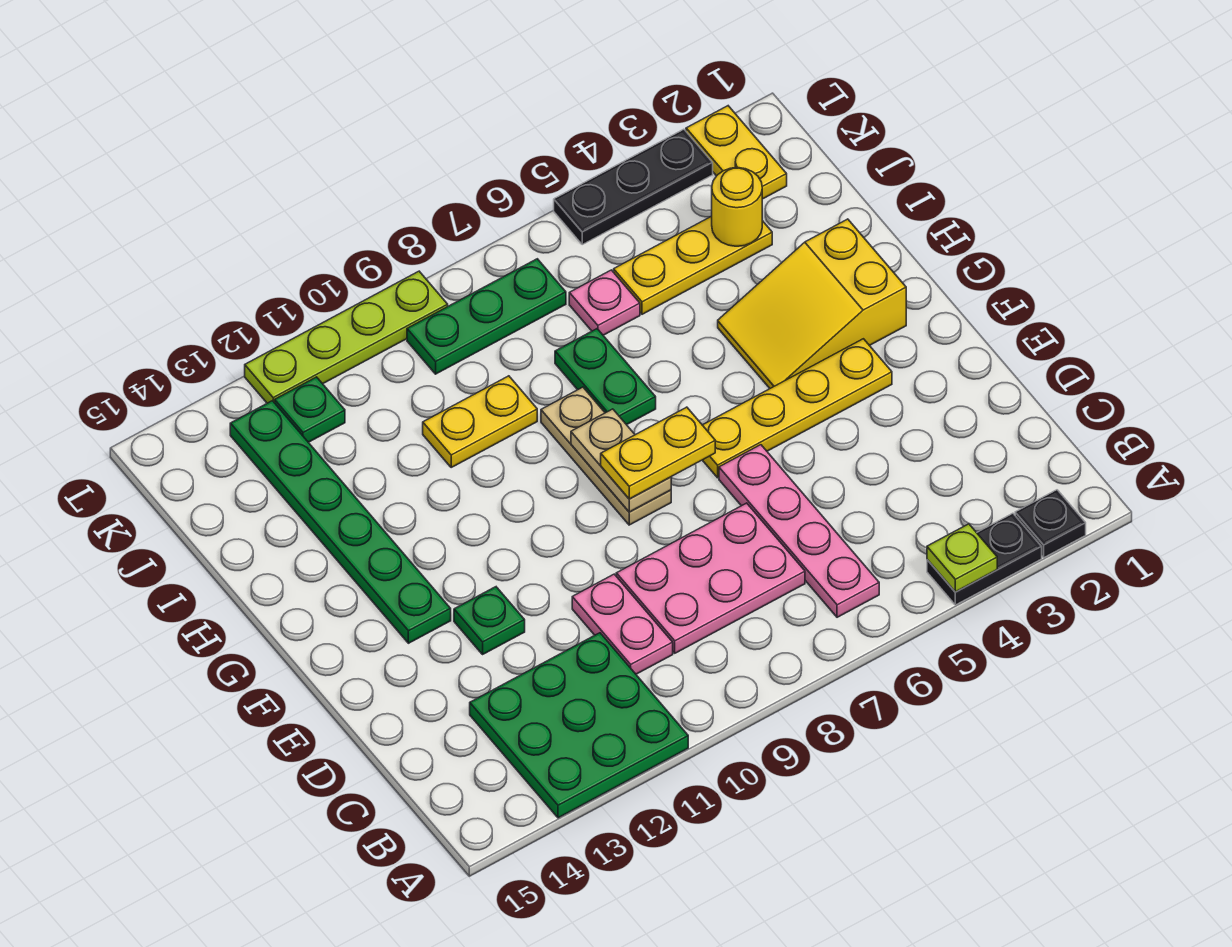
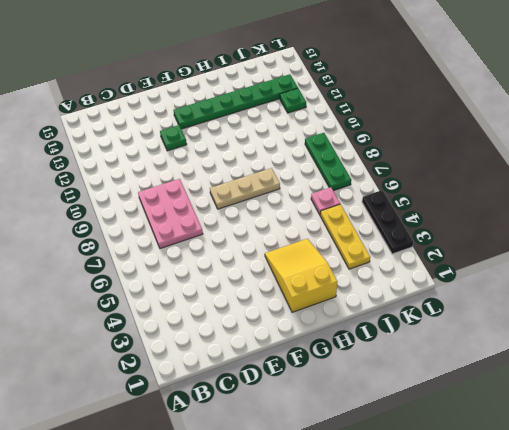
none -> black plate A2 level 1
none -> black plate A3:A4 level 1
none -> green plate A11:C13 level 1

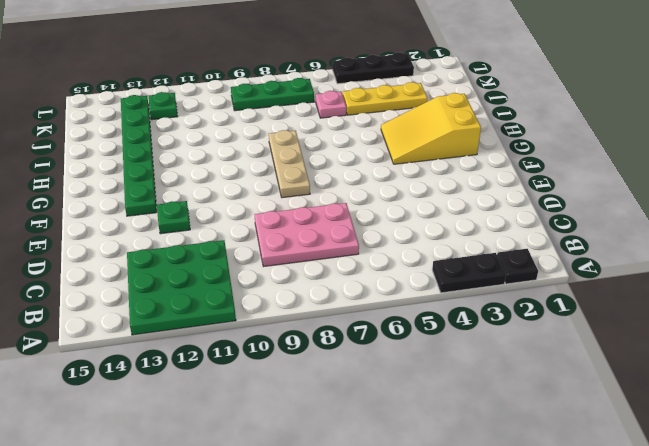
none -> pink plate B6:E6 level 1
none -> pink plate C10:D10 level 1
none -> yellow plate F3:F6 level 1

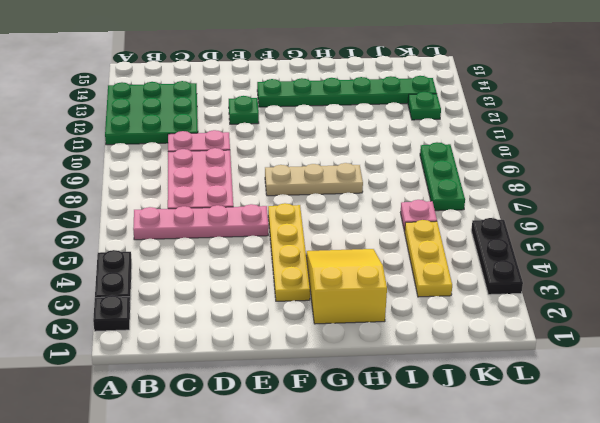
none -> green plate H7:I7 level 1
none -> yellow plate I9:I10 level 1
none -> yellow plate K2:L2 level 1

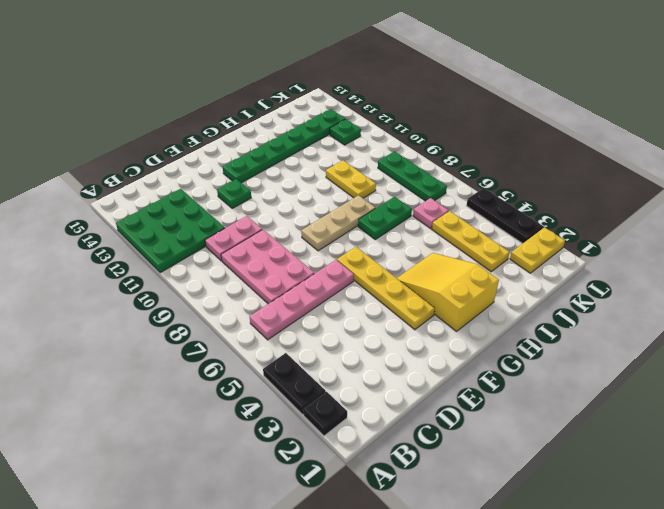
none -> lime plate L9:L12 level 1
none -> lime plate A4 level 2
none -> tan plate F8:G8 level 2

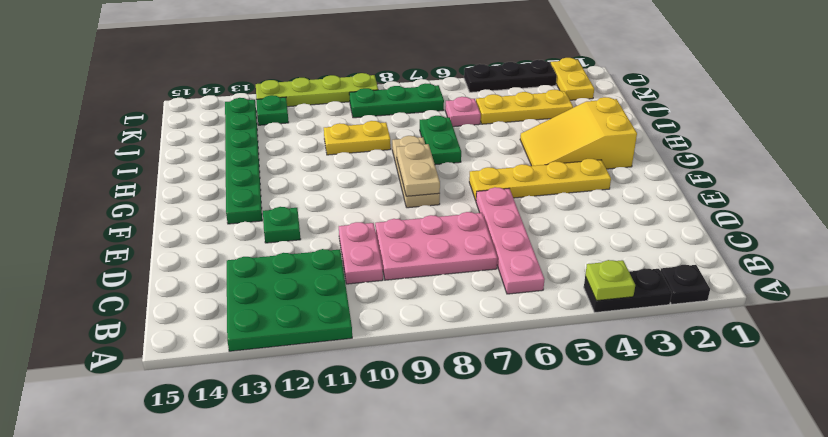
none -> yellow round brick J3 level 2
none -> yellow plate F7:F8 level 3

